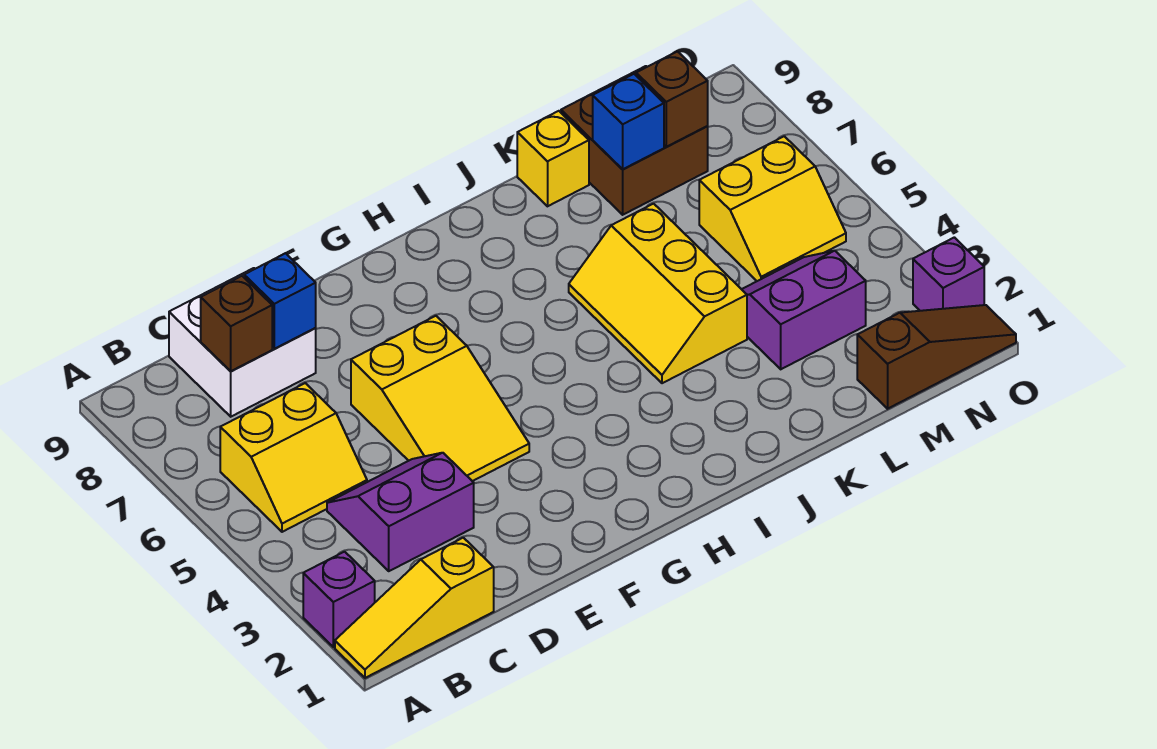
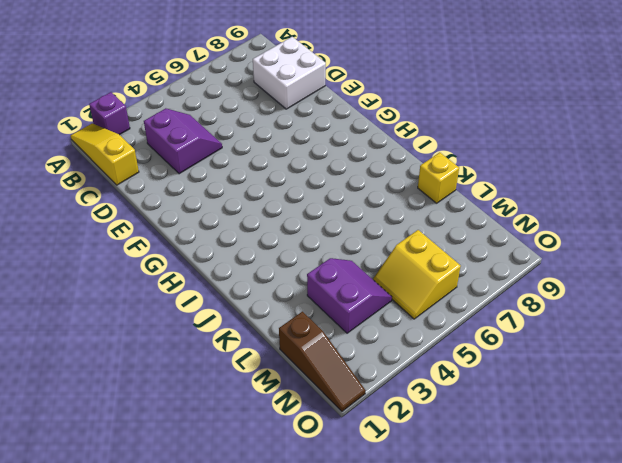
none -> yellow slope B5:C6 level 1 top 6
none -> yellow slope E4:F6 level 1 top 6
none -> yellow slope J4:K6 level 1 top K

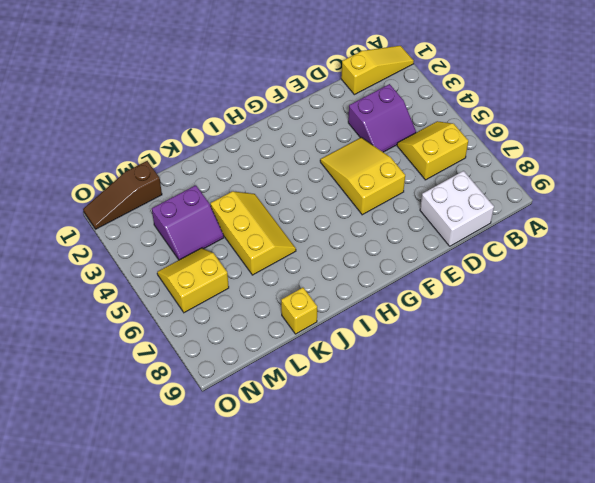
none -> purple brick A2 level 1
none -> brown brick L8:M9 level 1
none -> purple brick O2 level 1

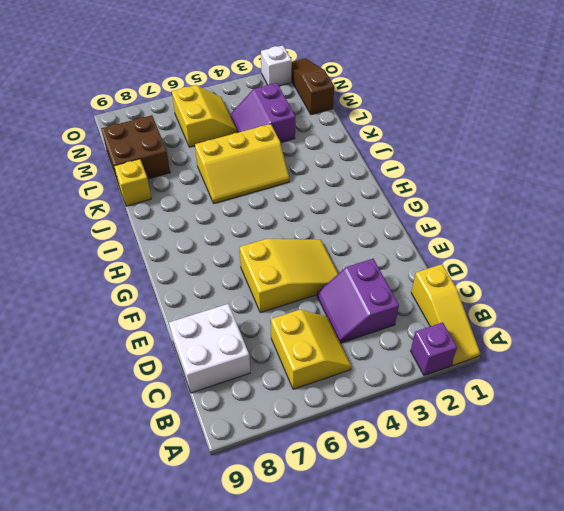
white brick O2 level 1 -> purple brick O2 level 1
none -> brown brick C8 level 2
none -> blue brick D8 level 2
none -> blue brick L8 level 2

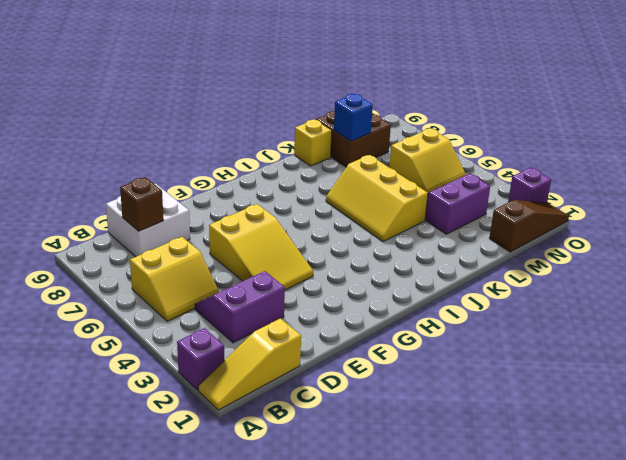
none -> blue brick D8 level 2
none -> brown brick M8 level 2

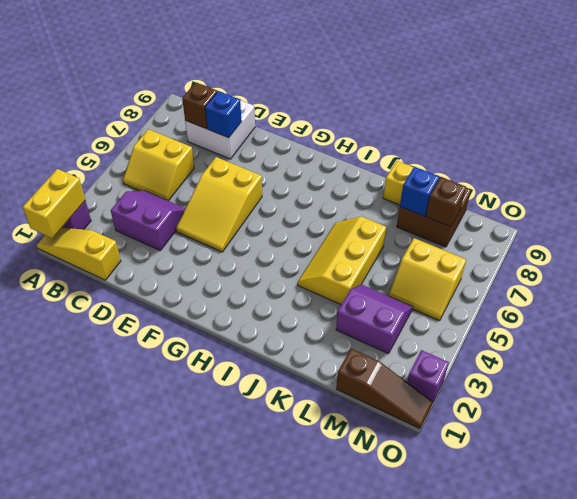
yellow brick A1:A2 level 2 -> none

